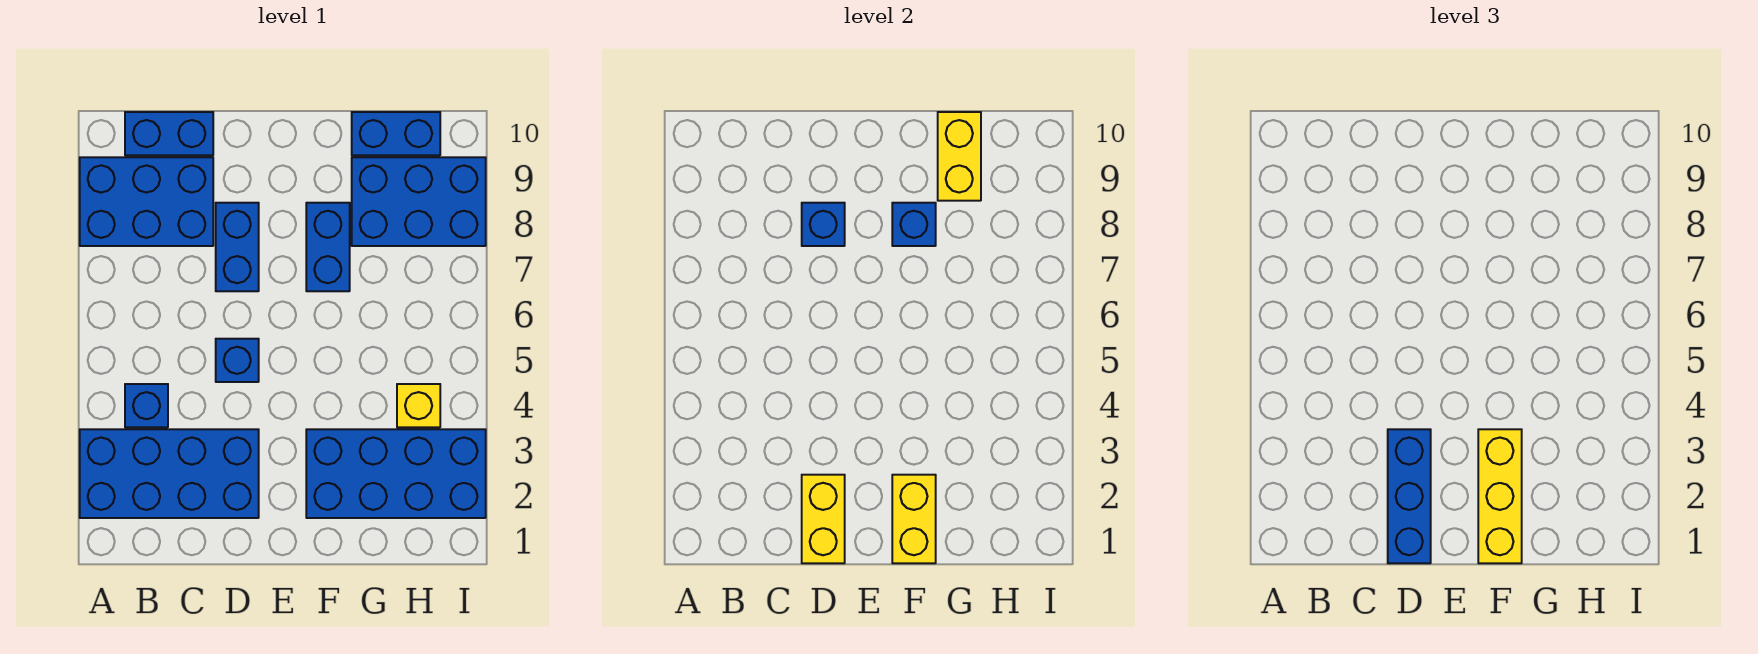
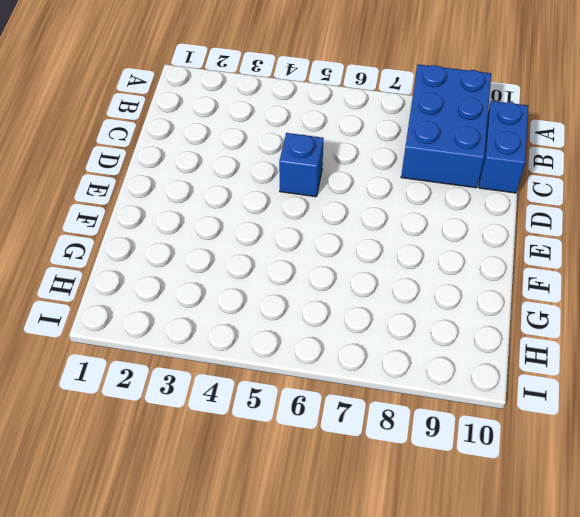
none -> blue brick A2:D3 level 1
none -> blue brick B4 level 1
none -> blue brick D7:D8 level 1

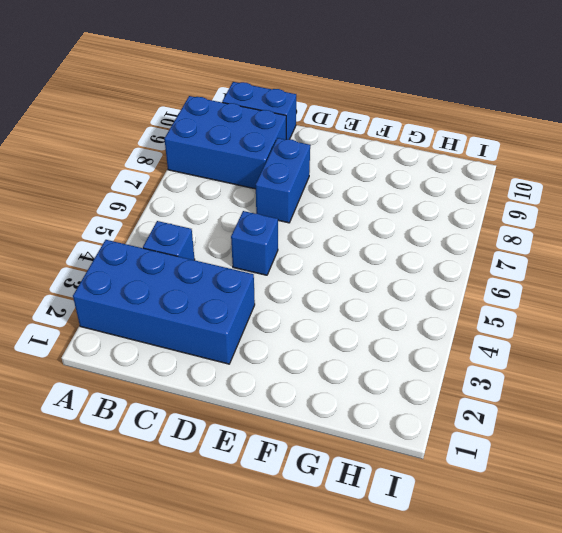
none -> blue brick F2:I3 level 1
none -> blue brick F7:F8 level 1
none -> blue brick G8:I9 level 1

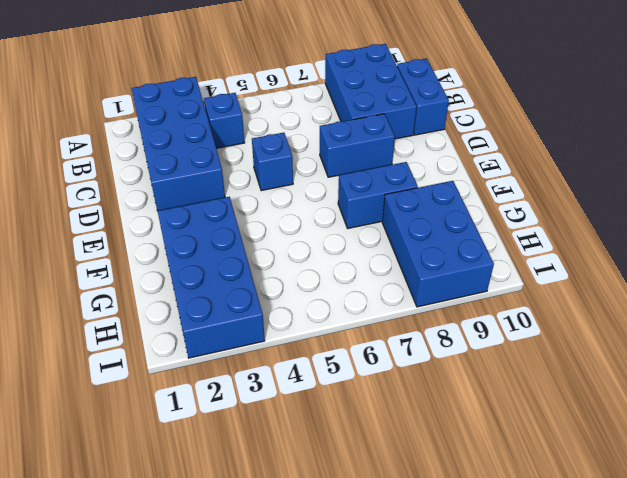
none -> blue brick G10:H10 level 1
none -> yellow brick H4 level 1
none -> yellow brick D1:D2 level 2

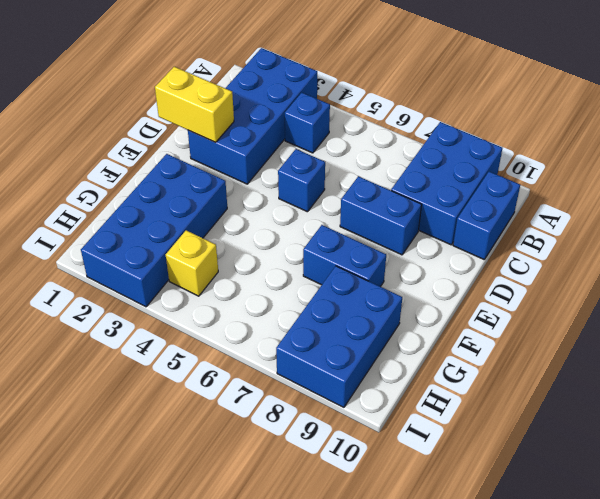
none -> blue brick G10:H10 level 1
none -> blue brick D8 level 2
none -> yellow brick F1:F2 level 2

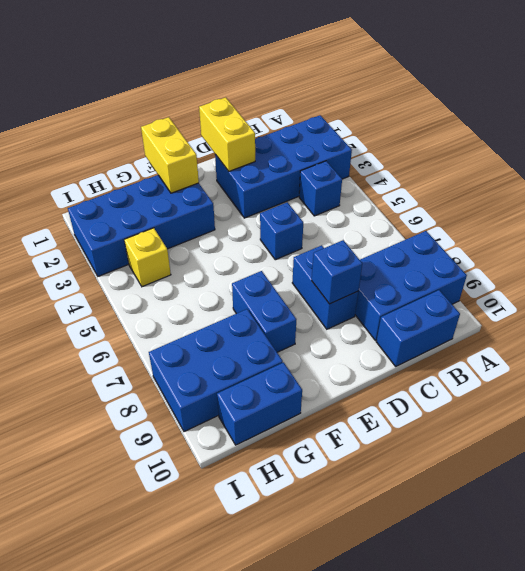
none -> blue brick F8 level 2
none -> yellow brick G9:G10 level 2
none -> blue brick D1:D3 level 3

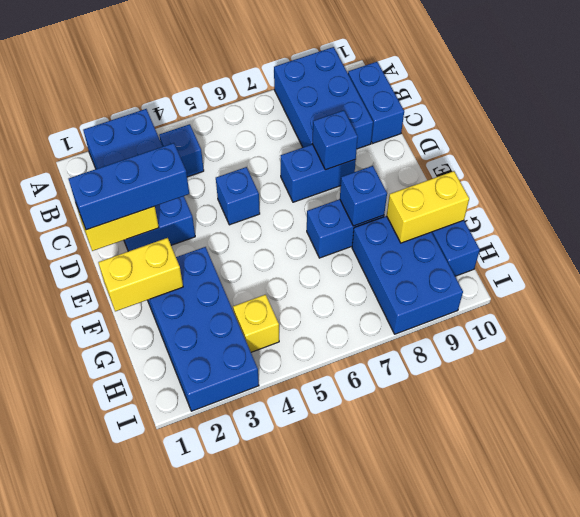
none -> yellow brick F1:F3 level 3

